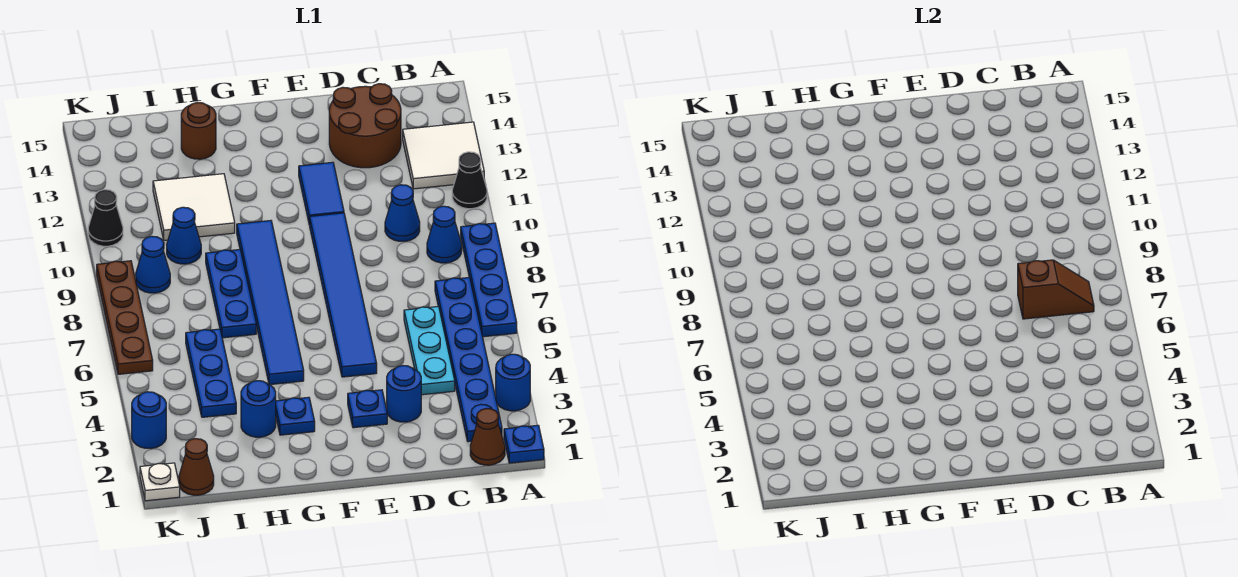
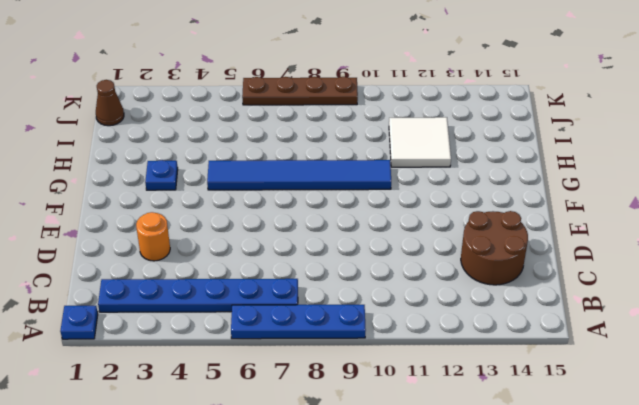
orange round brick D3 level 1 -> blue round brick D3 level 1
none -> blue round brick A3 level 1
none -> black cone A11 level 1
none -> white tile A12:B13 level 1
none -> brown cone B1 level 1

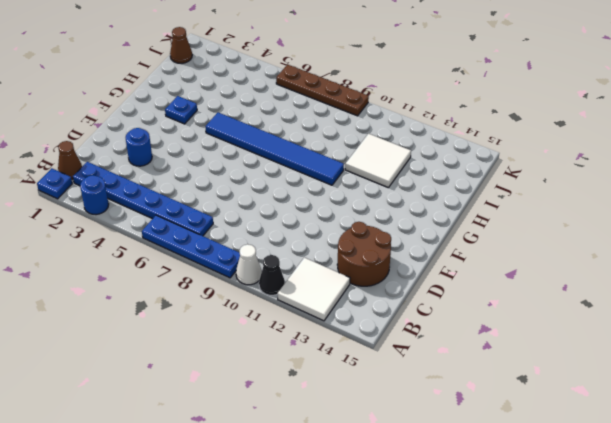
white cone A10 level 1 -> none
none -> blue cone B9 level 1
none -> cyan plate C4:C6 level 1
none -> blue cone C10 level 1
none -> blue plate E3 level 1

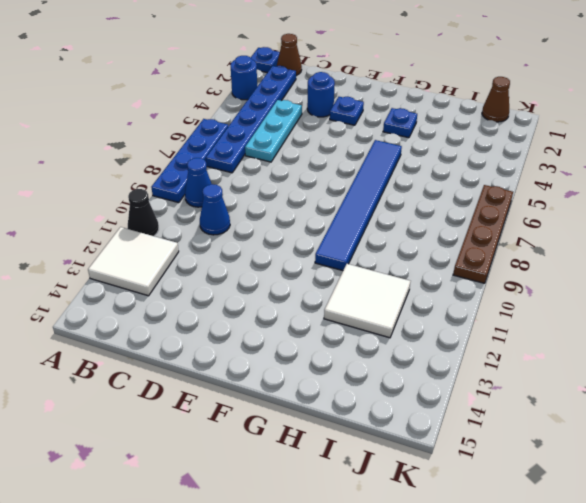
none -> brown round brick C13:D14 level 1
none -> blue tile E5:E10 level 1
none -> blue tile E11:E12 level 1
none -> blue round brick H3 level 1

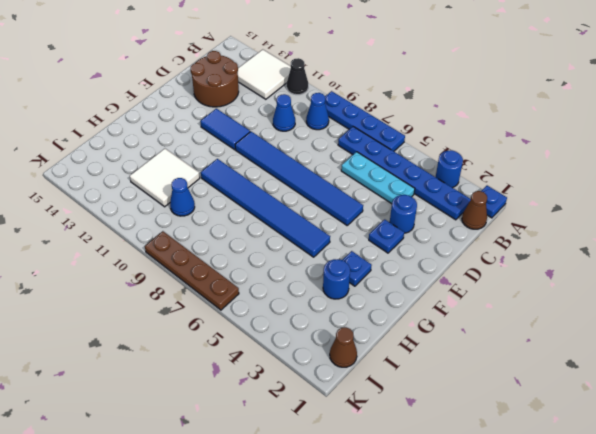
none -> blue plate H7:H9 level 1
none -> brown round brick H14 level 1
none -> blue plate I4:I6 level 1
none -> blue cone J9 level 1

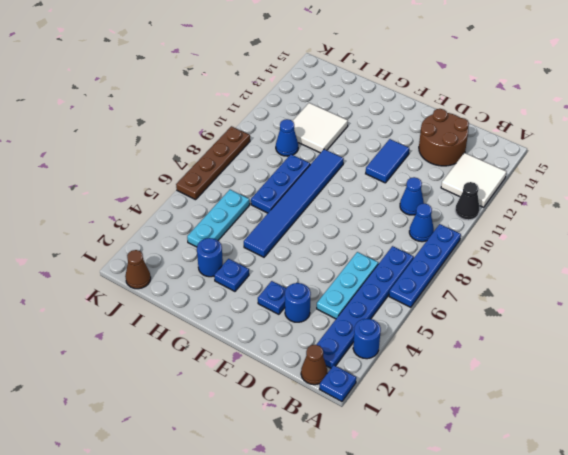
cyan plate I4:I6 level 1 -> blue plate I4:I6 level 1
none -> blue tile E5:E10 level 1
none -> brown round brick H14 level 1
none -> blue cone J9 level 1
none -> white plate K1 level 1

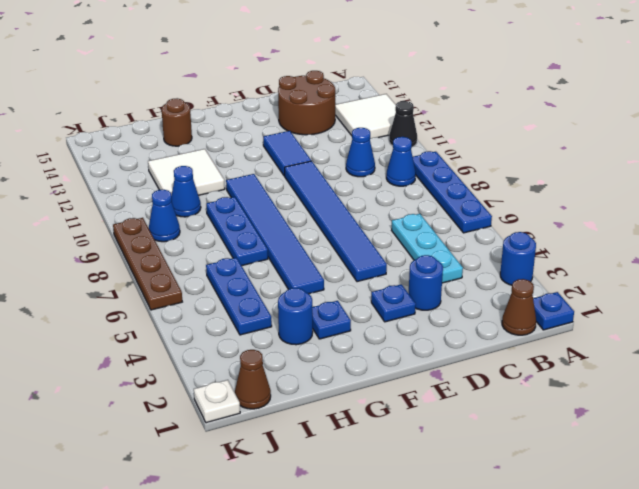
none -> blue plate B2:B7 level 1
none -> blue round brick K3 level 1
none -> black cone K11 level 1
none -> brown slope B7:C7 level 2 top C

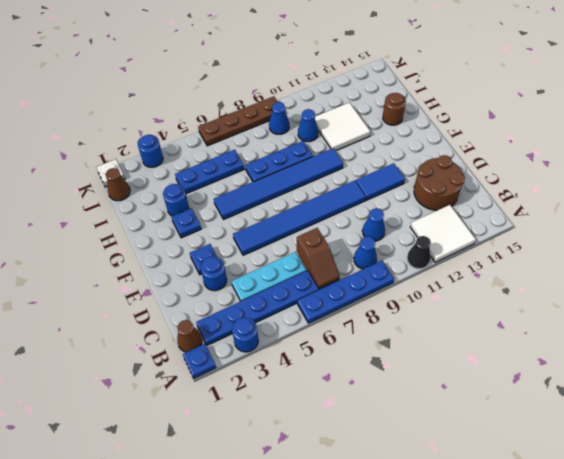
none -> black cone K11 level 1

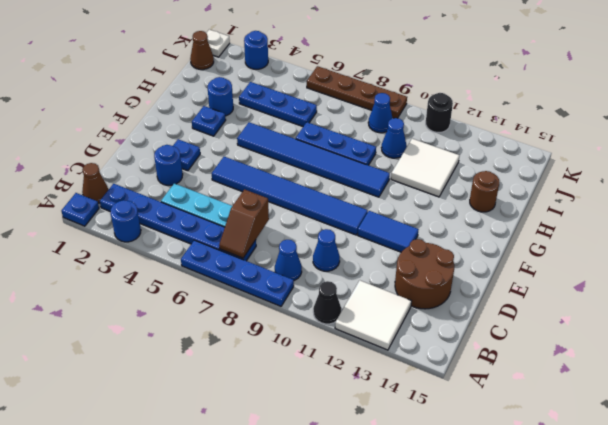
black round brick K11 level 1 -> black cone K11 level 1

